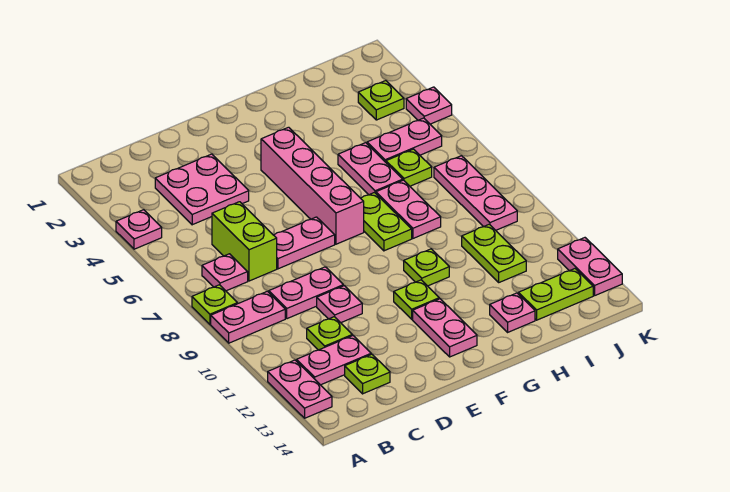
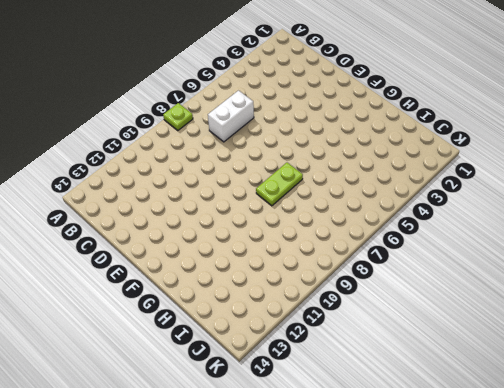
white brick C6:C7 level 1 -> lime brick C6:C7 level 1
none -> pink plate A4 level 1
none -> pink plate A9:B9 level 1
none -> pink plate A12:A13 level 1

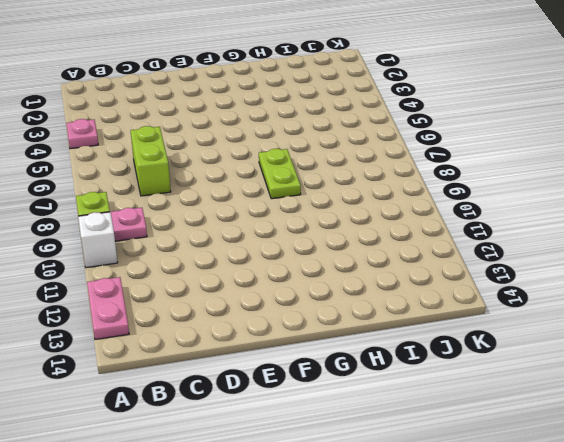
white brick A10 level 1 -> none
none -> pink plate B7 level 1
none -> pink plate B12:C12 level 1
none -> pink plate C3:D4 level 1

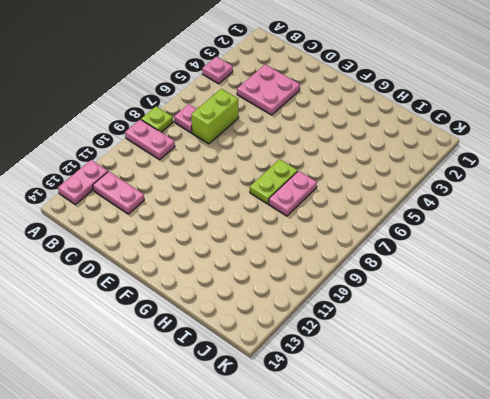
none -> pink plate C9:D9 level 1
none -> lime plate C11 level 1
none -> lime plate C13 level 1

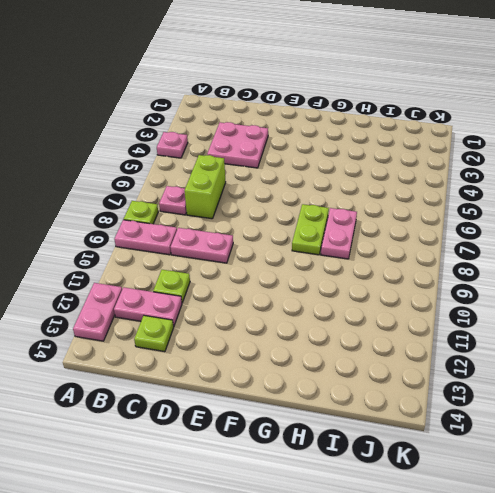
none -> pink plate D7:E7 level 1
none -> pink plate D10 level 1
none -> pink brick F4:F7 level 1

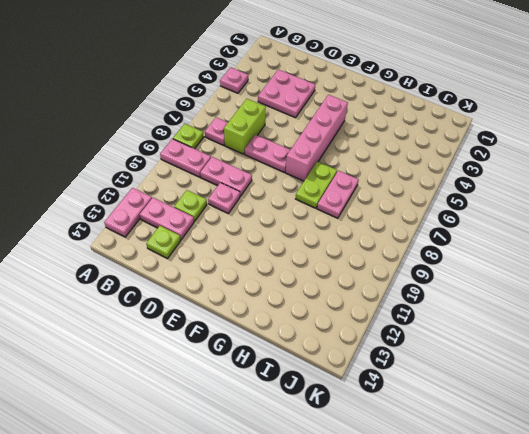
none -> lime plate F11 level 1
none -> pink plate F12:F13 level 1
none -> lime plate G10 level 1

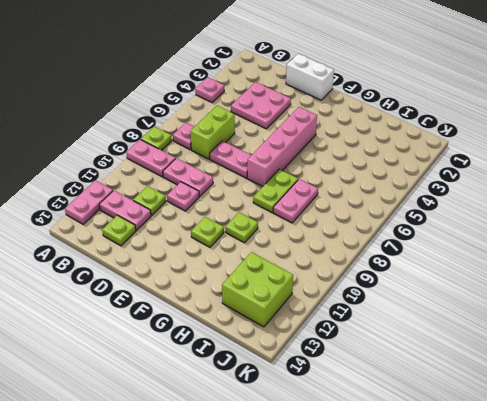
white brick D1:E1 level 1 -> none
lime brick I12:J13 level 1 -> lime plate I13:J13 level 1
none -> pink plate F12:F13 level 1
none -> pink plate H5:H6 level 1
none -> pink plate H13 level 1

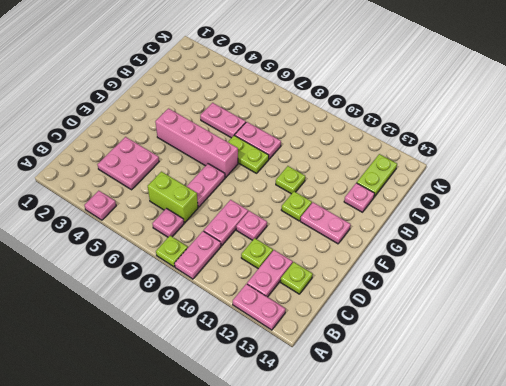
none -> pink plate I5:J5 level 1
none -> lime plate I6 level 1
none -> lime plate I10:I11 level 1

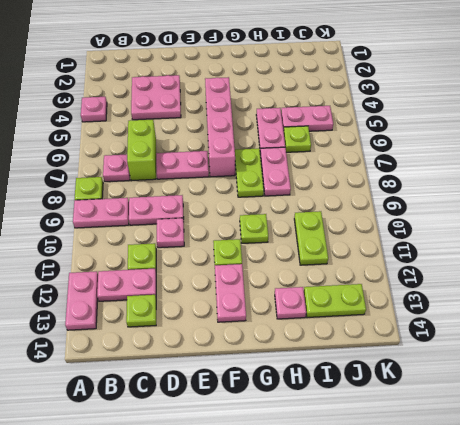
none -> lime plate J3 level 1
none -> pink plate J7:J9 level 1
none -> pink plate K4 level 1

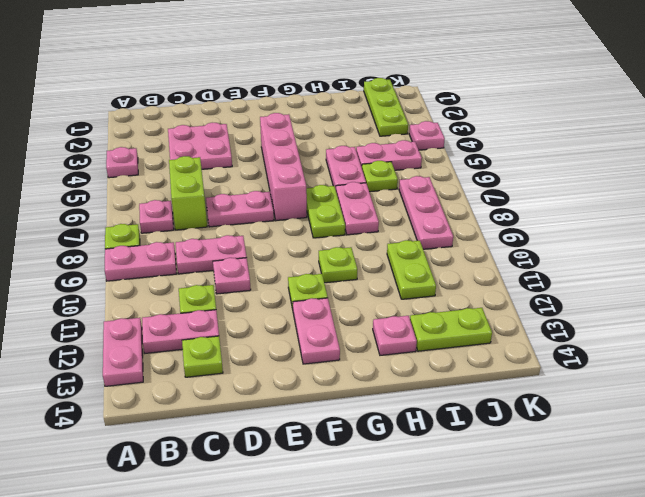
lime plate J1:J3 level 1 -> lime plate J3 level 1
none -> pink plate K12:K13 level 1

